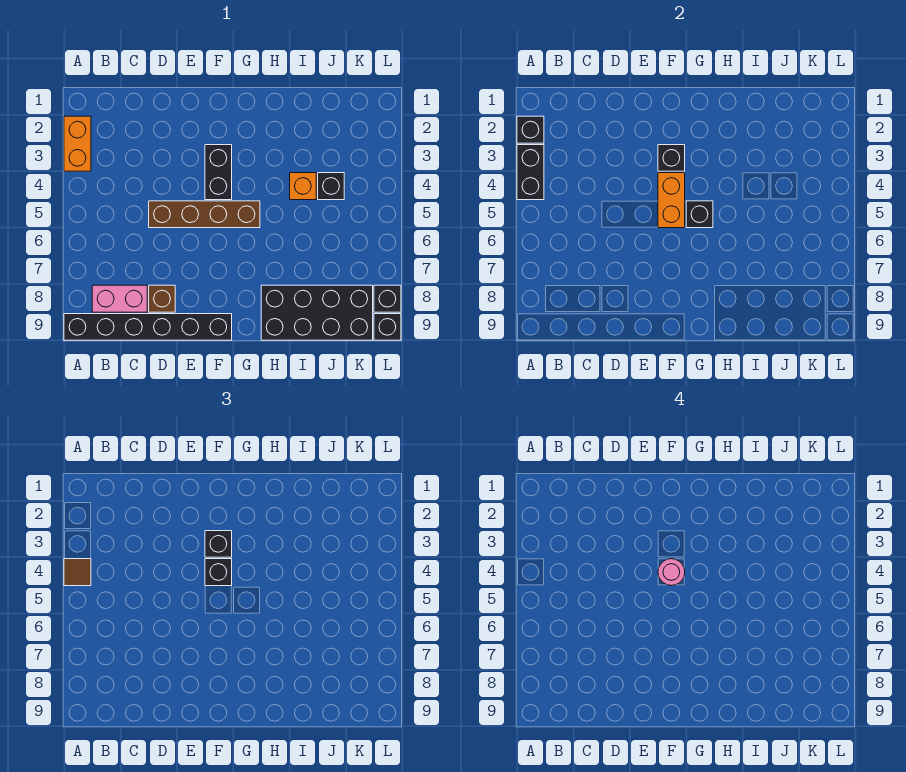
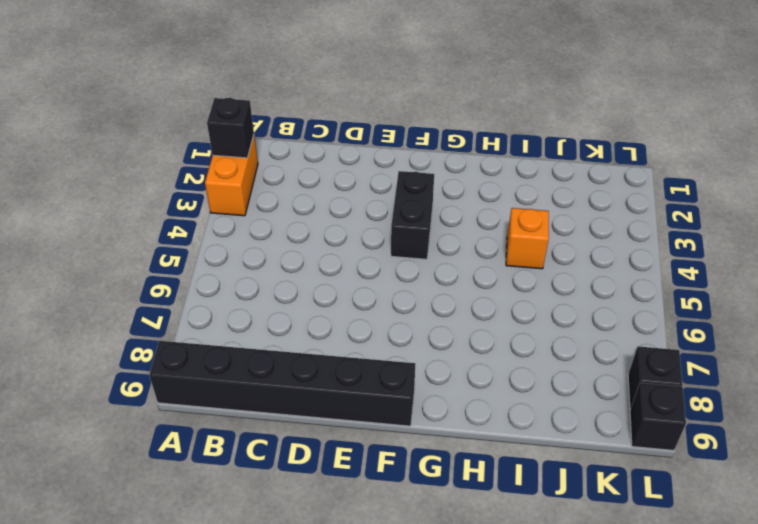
none -> pink brick B8:C8 level 1
none -> brown brick D5:G5 level 1
none -> brown brick D8 level 1

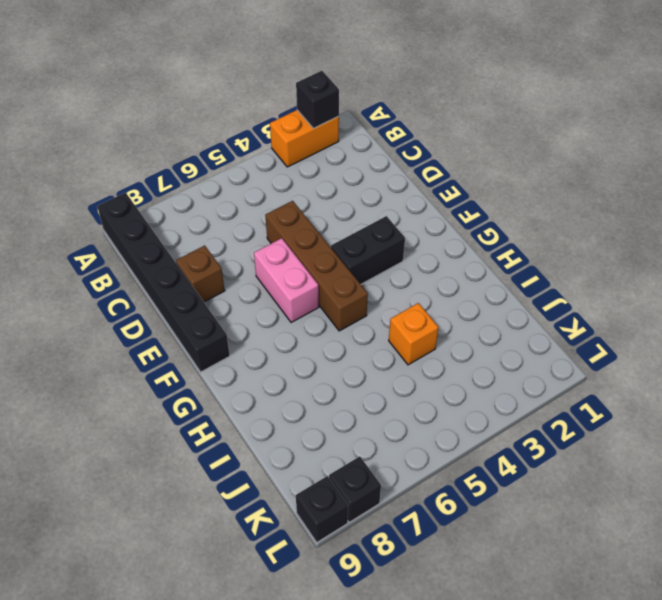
pink brick E6:F6 level 1 -> pink brick B8:C8 level 1
none -> black brick H8:K9 level 1
none -> black brick J4 level 1
none -> black brick A3:A4 level 2

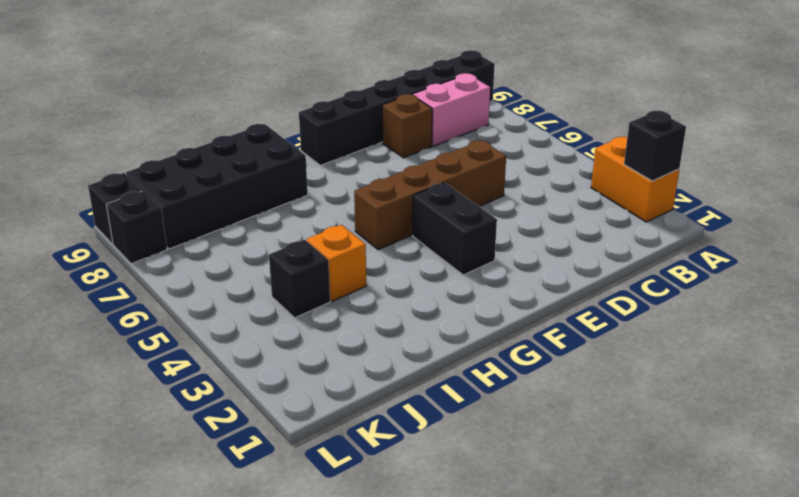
none -> black brick A3:A4 level 2
none -> black brick F3 level 2
none -> orange brick F4:F5 level 2

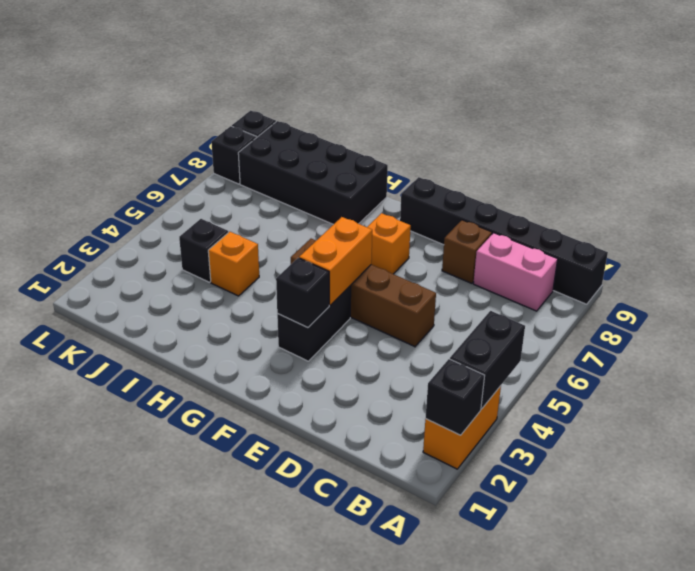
orange brick F7 level 1 -> none
none -> black brick G5 level 2
none -> brown tile A4 level 3
none -> black brick F3 level 3

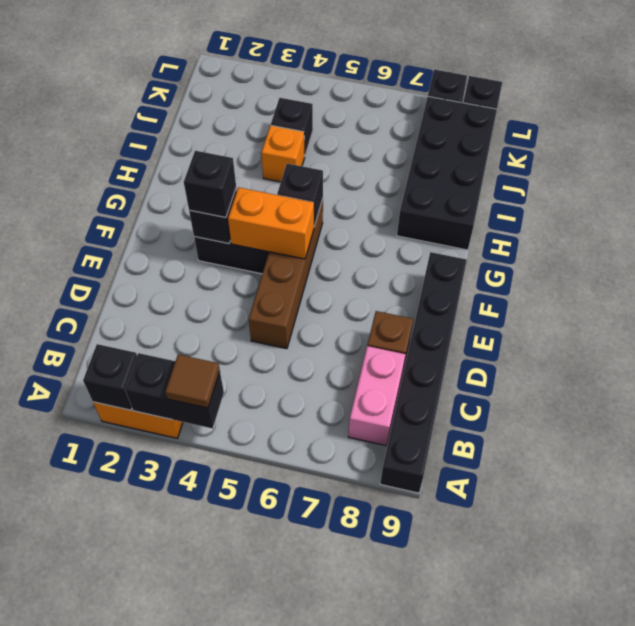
none -> black brick F4 level 3
none -> pink round brick F4 level 4

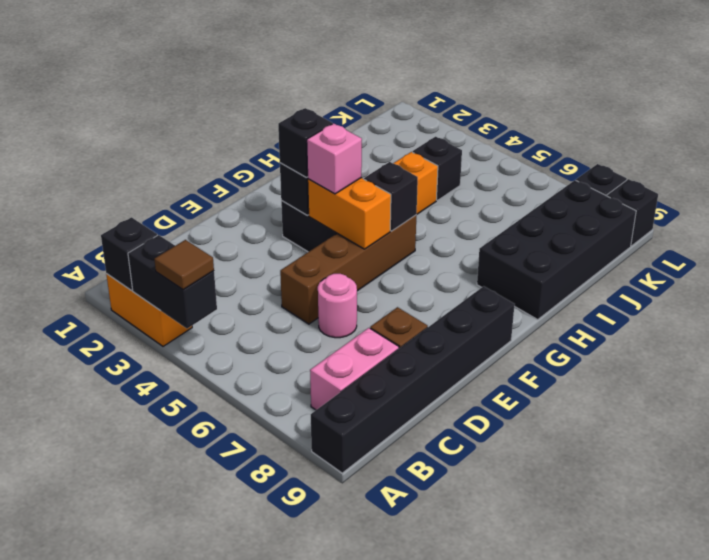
pink round brick D6 level 1 -> pink round brick F4 level 4
pink brick F4 level 3 -> black brick F4 level 3

